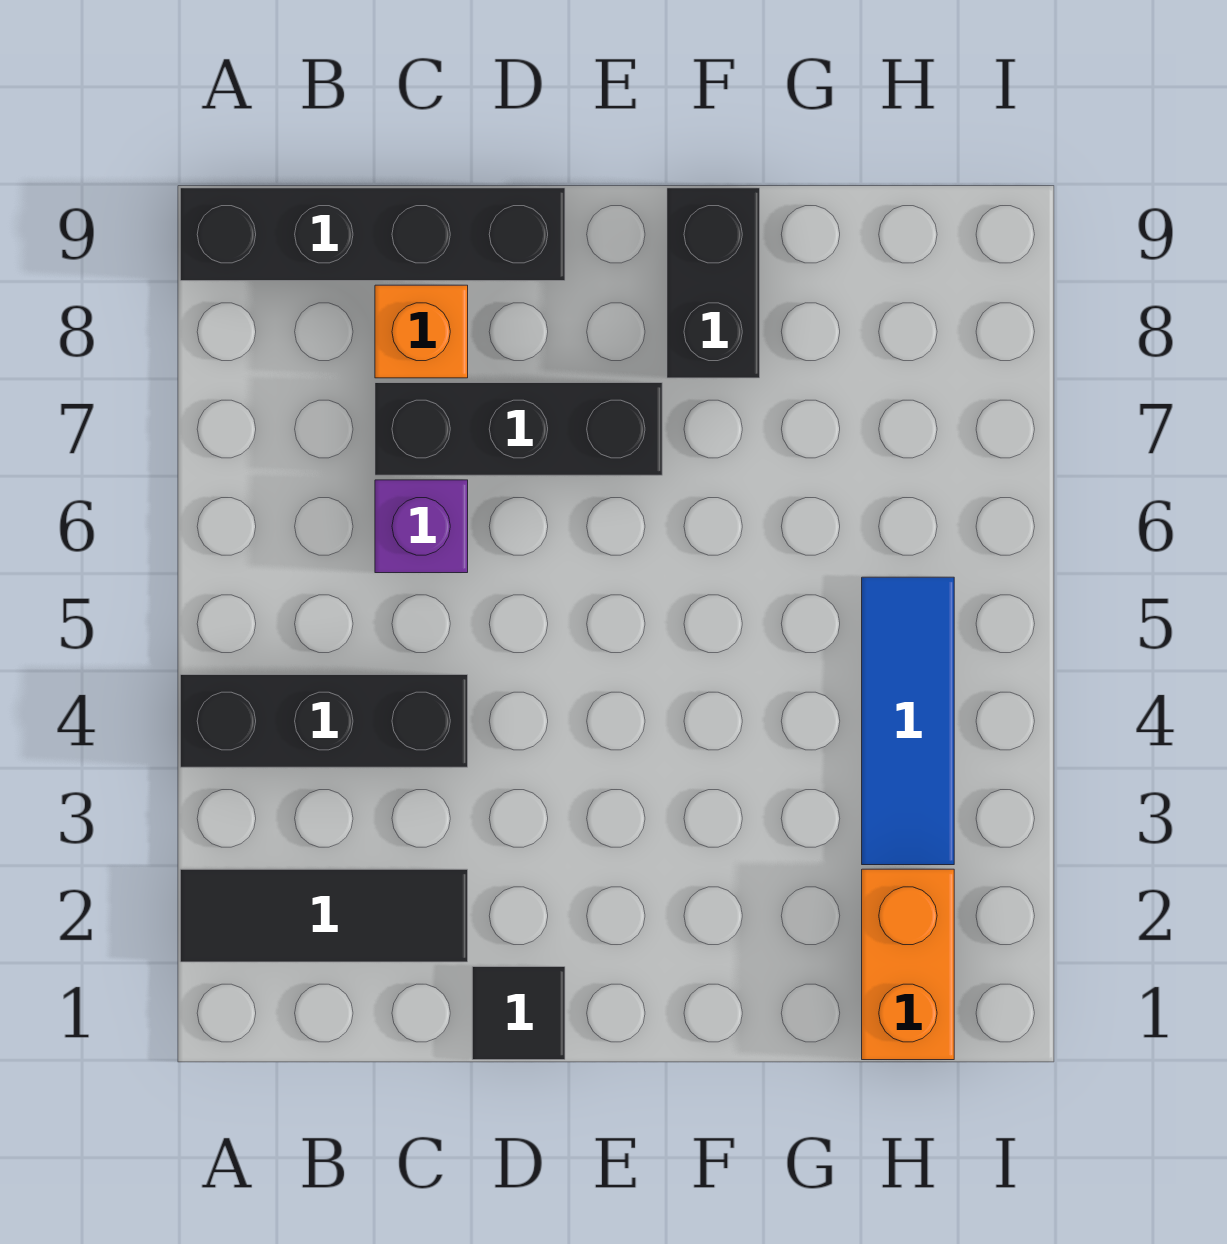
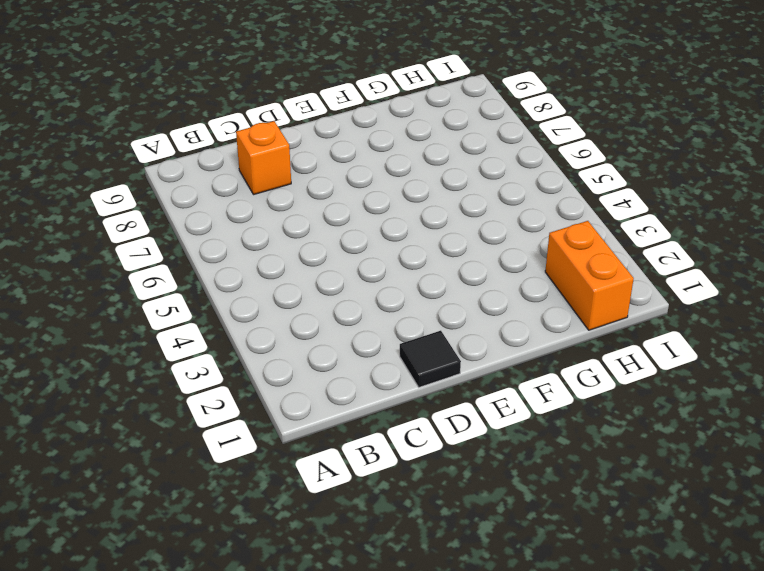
none -> black tile A2:C2 level 1
none -> black brick A4:C4 level 1

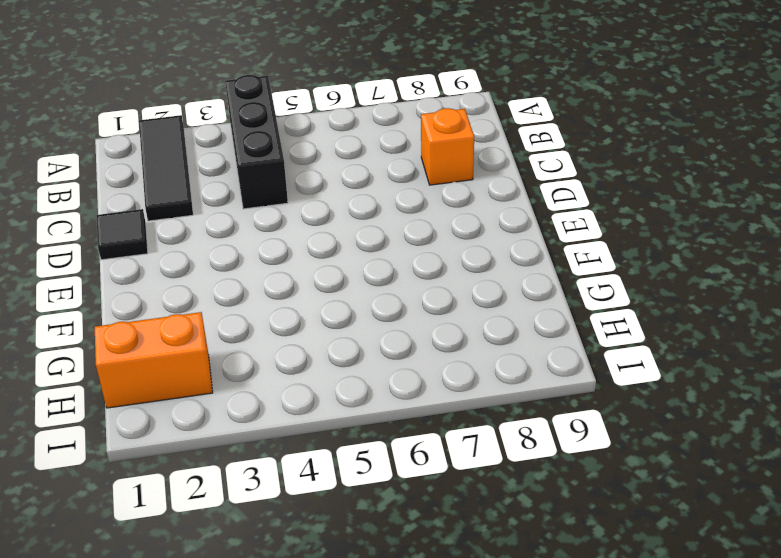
none -> black brick A9:D9 level 1
none -> purple brick C6 level 1

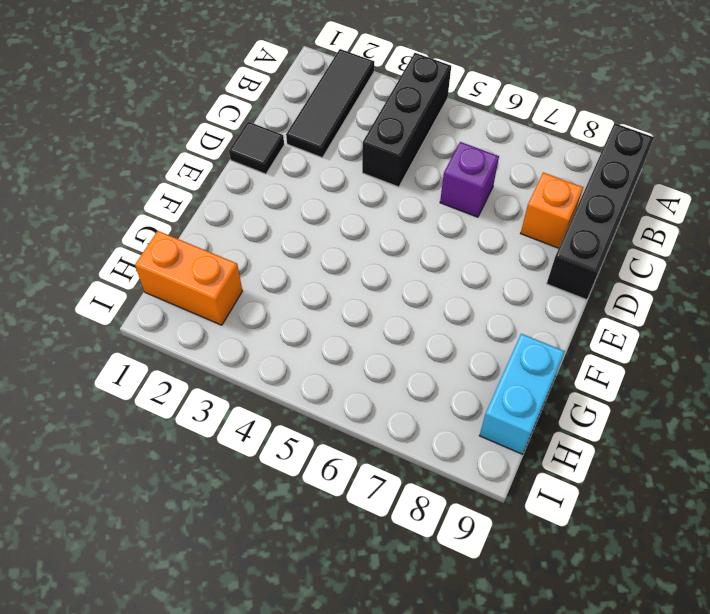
cyan brick G9:H9 level 1 -> none
none -> black brick C7:E7 level 1
none -> black brick F8:F9 level 1

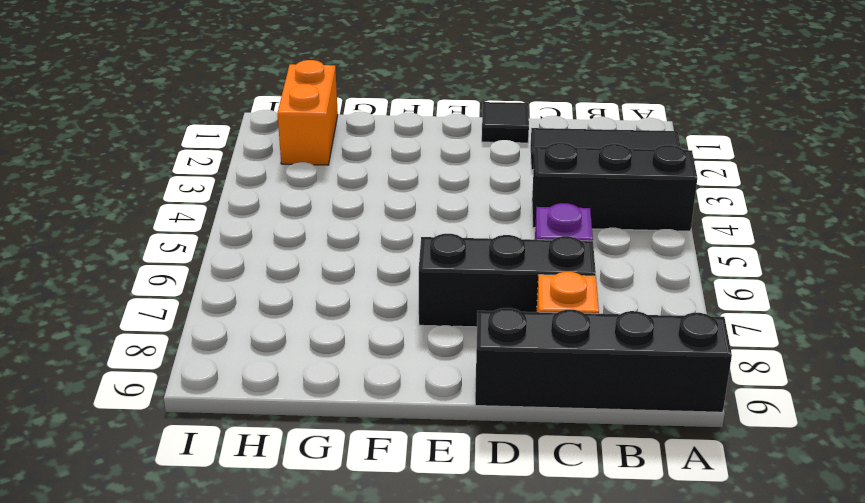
none -> black brick F8:F9 level 1
none -> blue tile H3:H5 level 1

